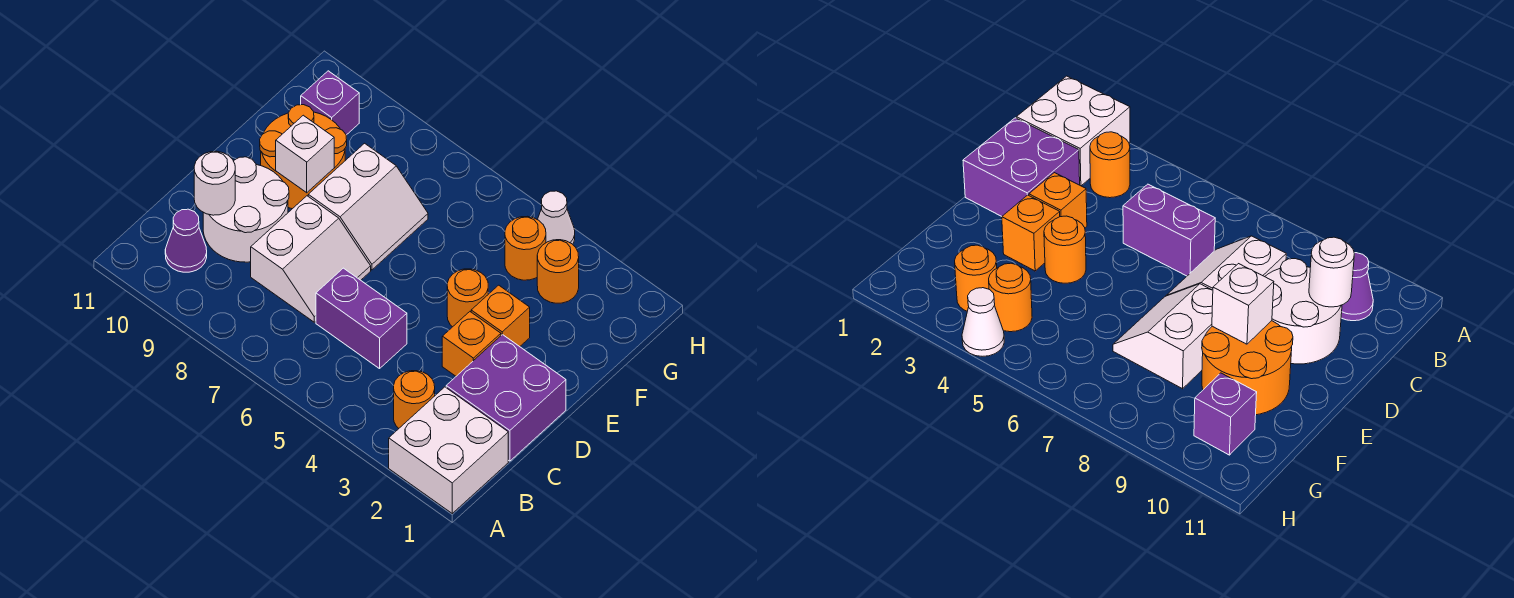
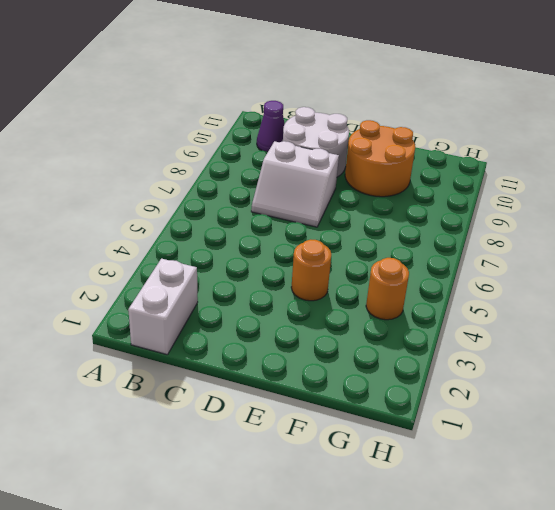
white brick B1:B2 level 1 -> white brick A1:B2 level 1
none -> orange round brick B3 level 1
none -> purple brick C1:D2 level 1
none -> purple brick C5:C6 level 1

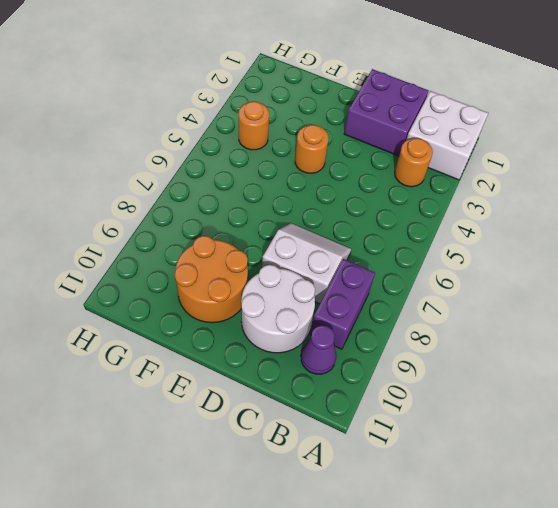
purple brick B8:B9 level 1 -> purple brick C5:C6 level 1
none -> orange brick D3 level 1
none -> orange brick E3 level 1
none -> white slope E7:F8 level 1 top 8

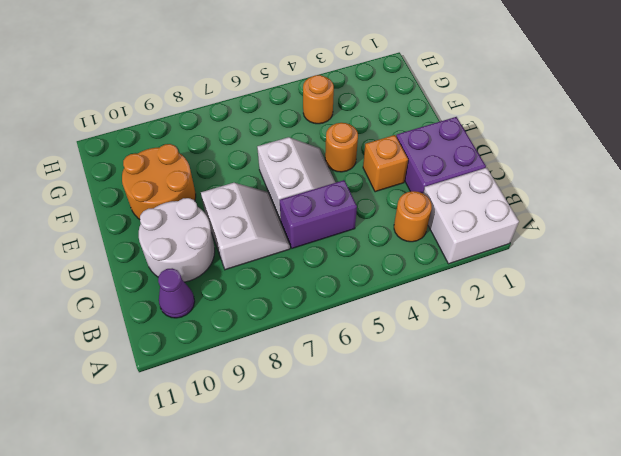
white slope D5:E6 level 1 top 6 -> white slope E7:F8 level 1 top 8
none -> orange brick E3 level 1
none -> orange round brick G3 level 1
none -> purple brick G10 level 1

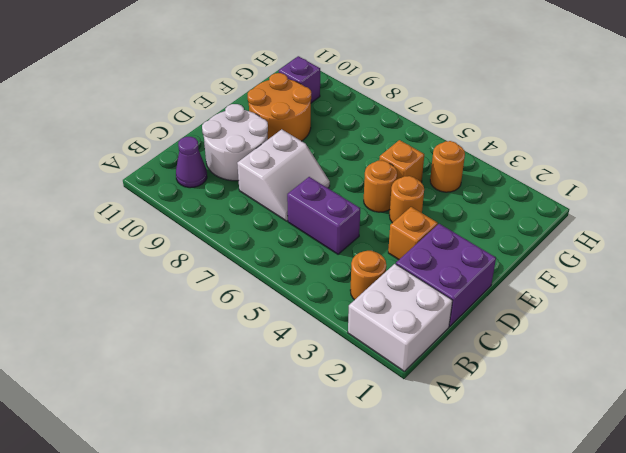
orange round brick E5 level 1 -> orange round brick G3 level 1
orange brick F5 level 1 -> orange brick E3 level 1
none -> white slope E7:F8 level 1 top 8
none -> white cone H4 level 1
none -> white round brick C10 level 2

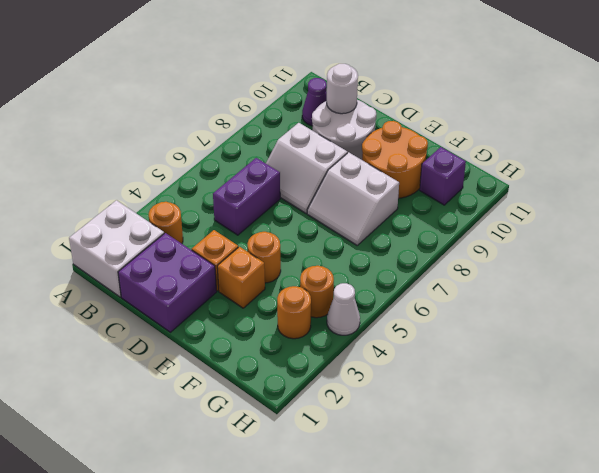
none -> white brick E9 level 2

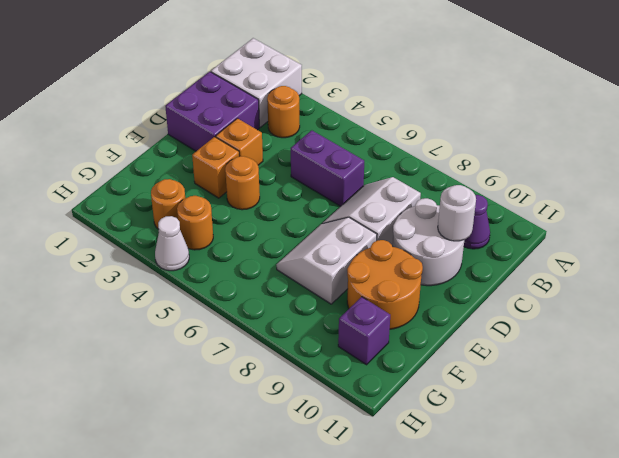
none -> white brick E9 level 2

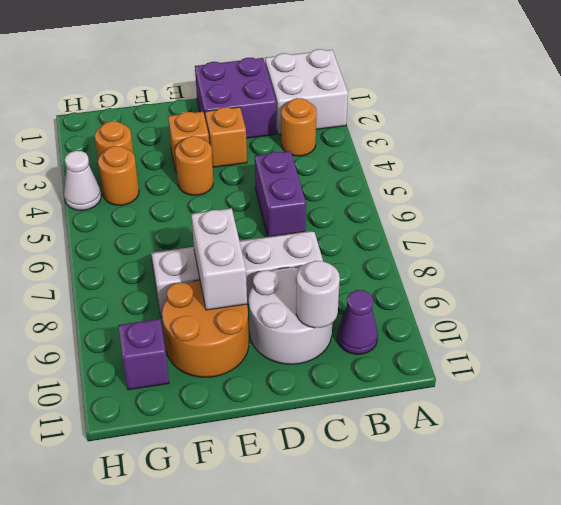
white brick E8:E9 level 2 -> white brick E9 level 2

